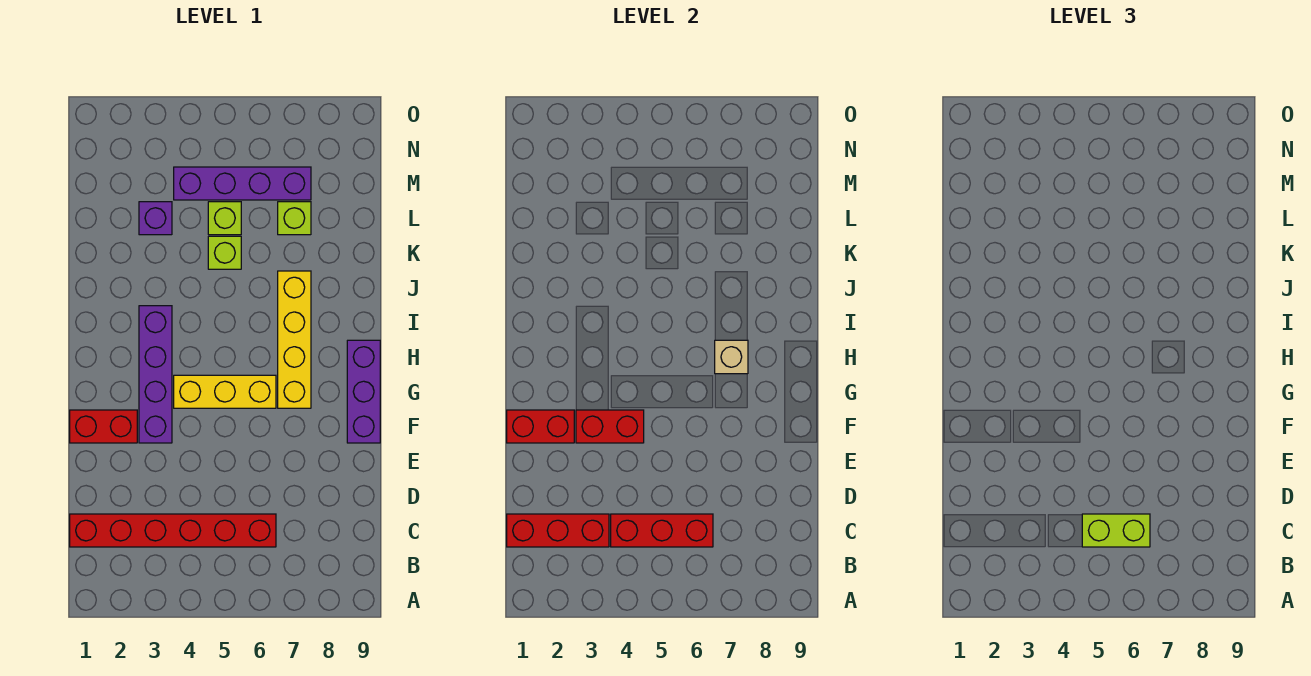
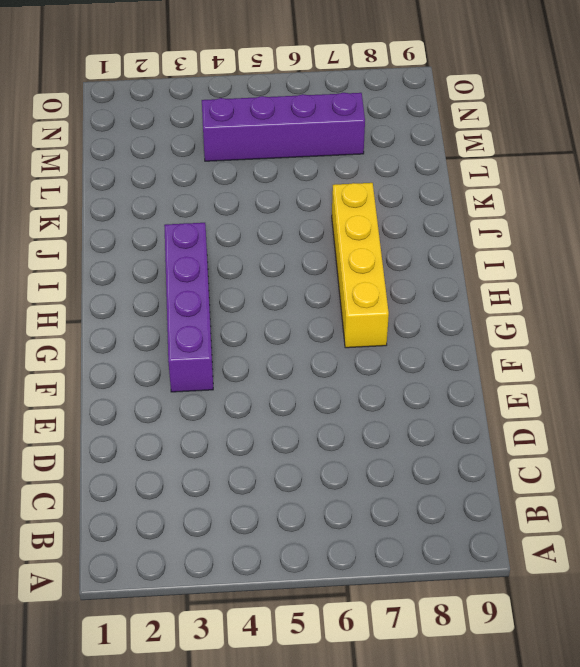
none -> red brick C1:C6 level 1
none -> red brick F1:F2 level 1
none -> purple brick F9:H9 level 1

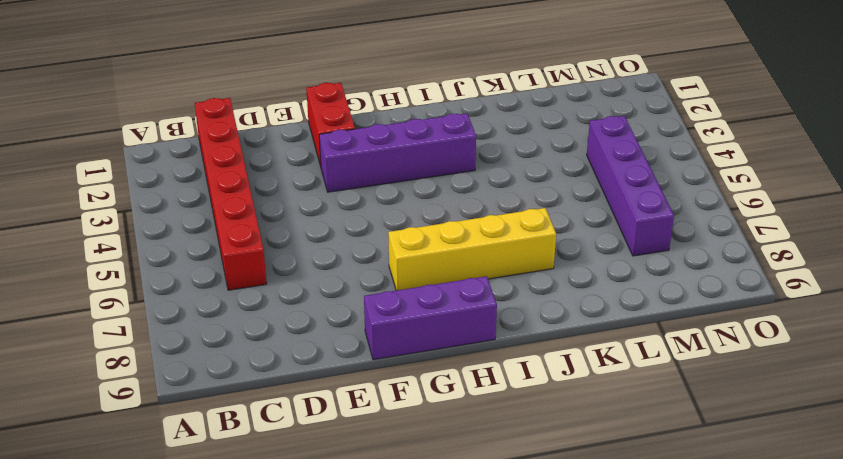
none -> yellow brick G4:G6 level 1
none -> lime brick K5 level 1
none -> purple brick L3 level 1

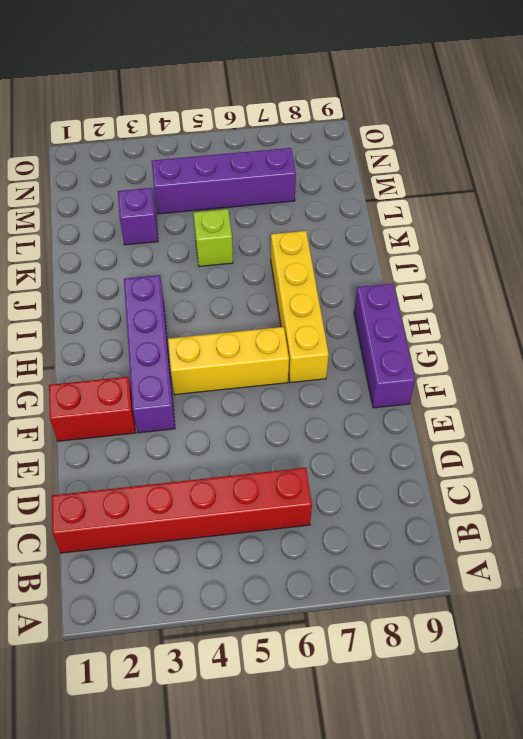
none -> lime brick L5 level 1
none -> lime brick L7 level 1
none -> red brick C1:C3 level 2

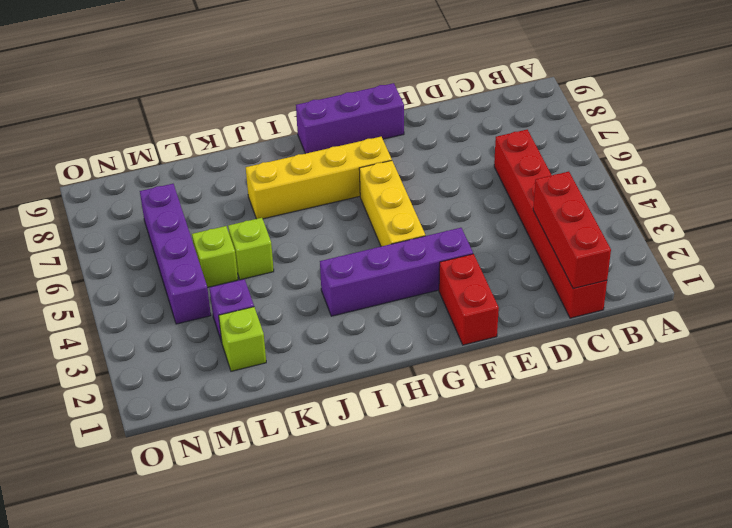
lime brick L2 level 1 -> lime brick L7 level 1
none -> red brick C4:C6 level 2
none -> red brick F1:F2 level 2
none -> red brick F3:F4 level 2

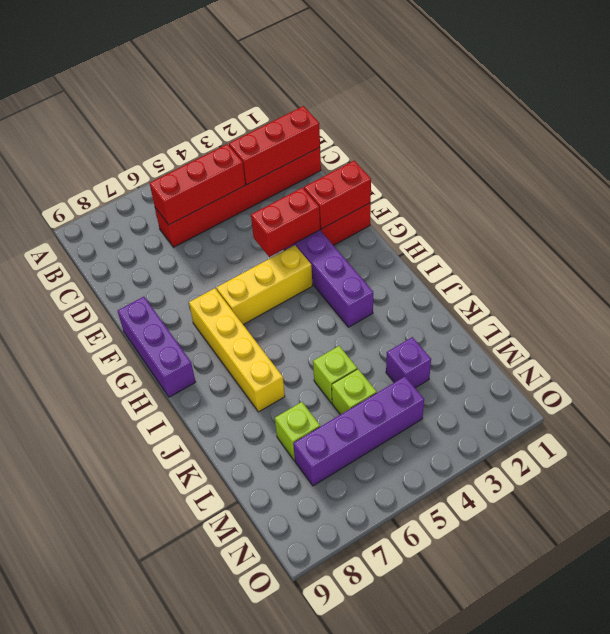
none -> tan brick H7 level 2
none -> lime brick C5:C6 level 3

